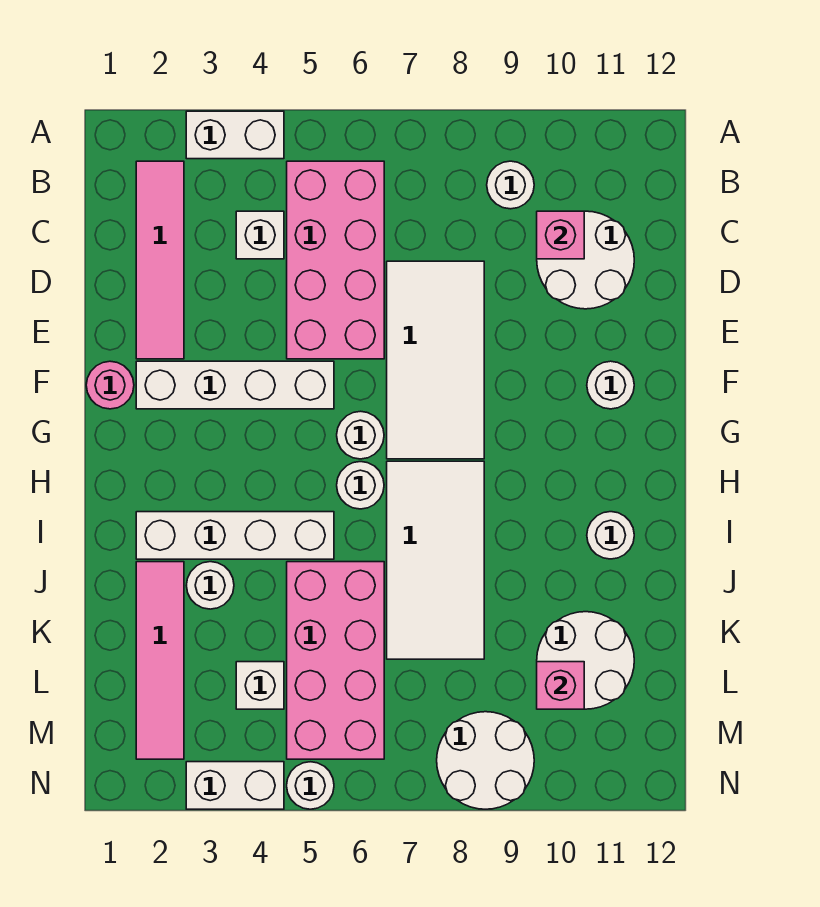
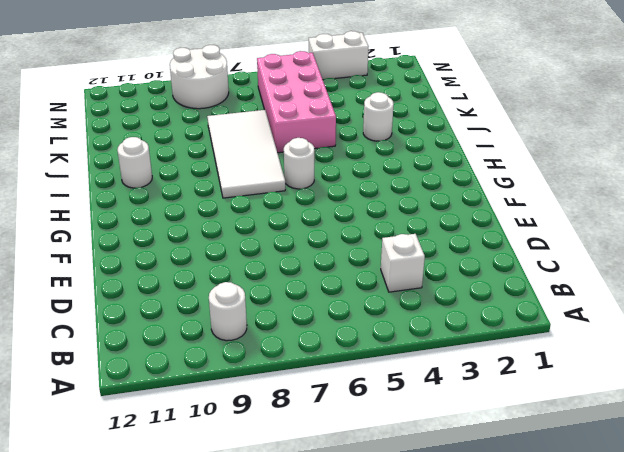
none -> white brick A3:A4 level 1
none -> pink tile B2:E2 level 1
none -> pink brick B5:E6 level 1

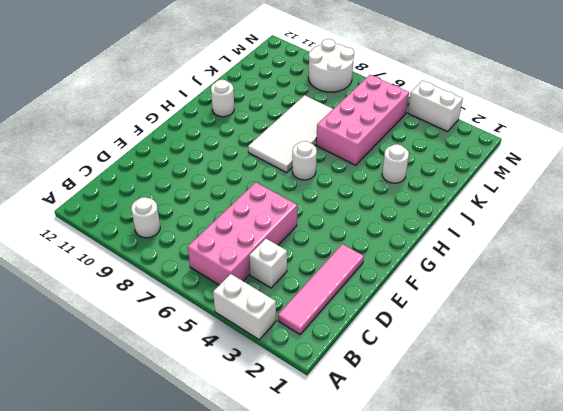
none -> white round brick C10:D11 level 1
none -> white tile D7:G8 level 1
none -> pink round brick F1 level 1

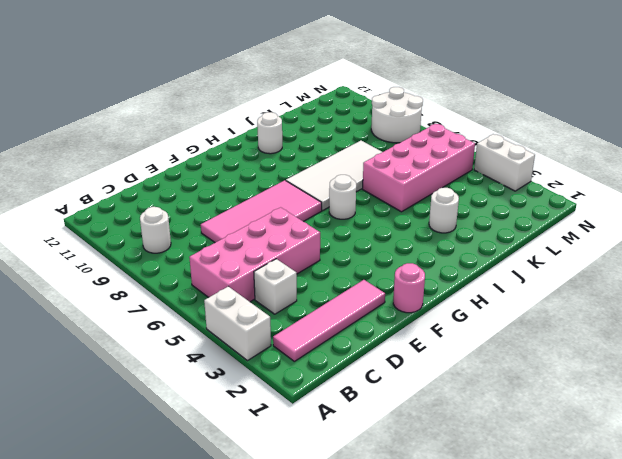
pink tile D7:G8 level 1 -> white tile D7:G8 level 1
none -> white round brick C10:D11 level 1
none -> white brick F2:F5 level 1
none -> white round brick F11 level 1

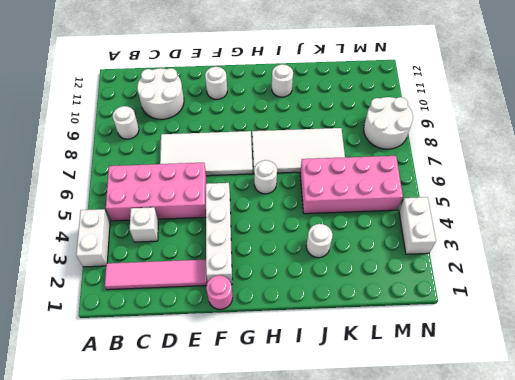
none -> white round brick G6 level 1
none -> white brick I2:I5 level 1
none -> pink tile J2:M2 level 1

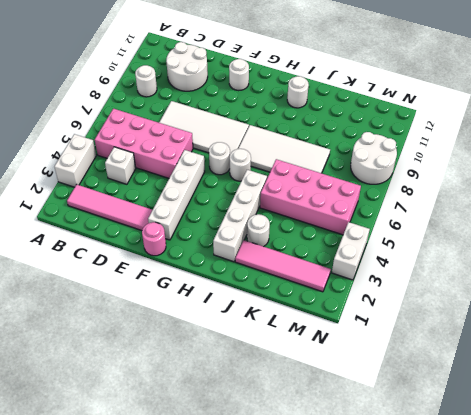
none -> white round brick K10:L11 level 1
none -> white brick L4 level 1
none -> white round brick N5 level 1

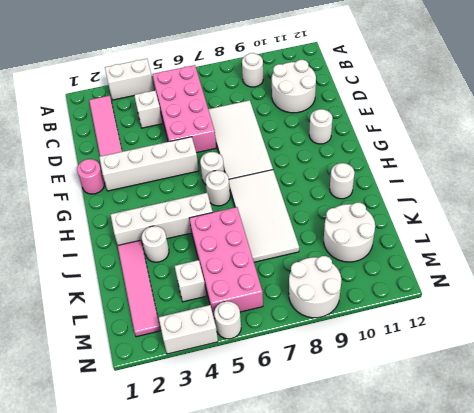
none -> pink brick C10 level 2
none -> pink brick L10 level 2

